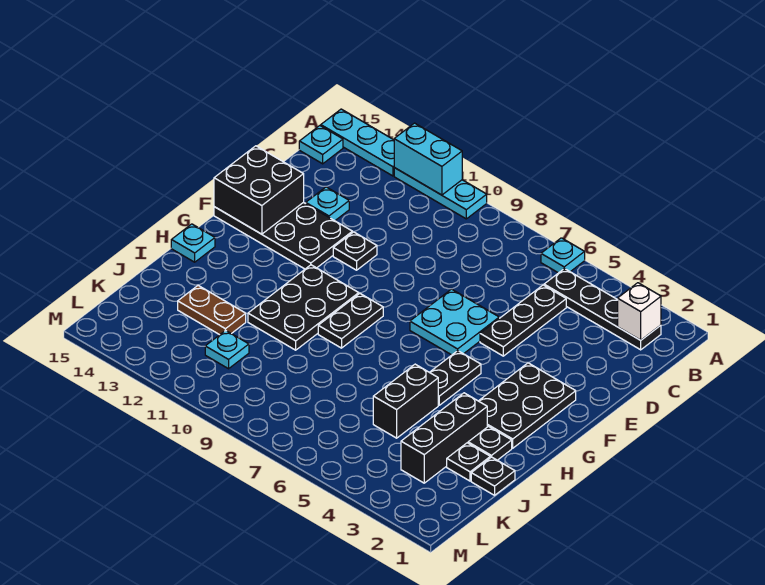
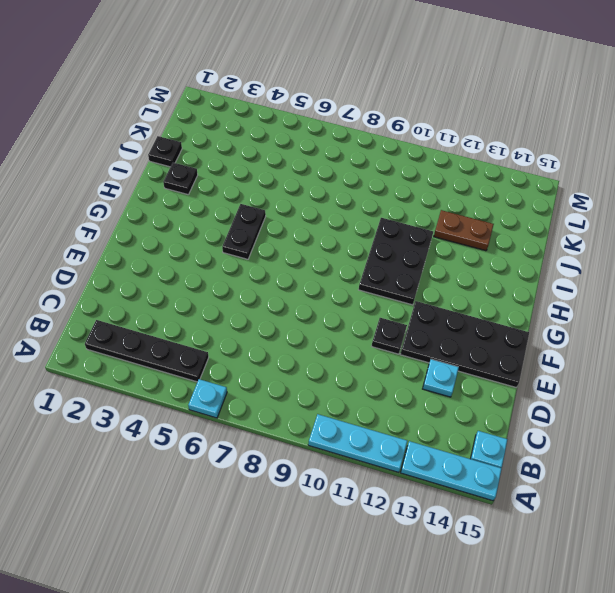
none -> black plate C5:E5 level 1
none -> cyan plate E6:F7 level 1
none -> black plate F2:H3 level 1

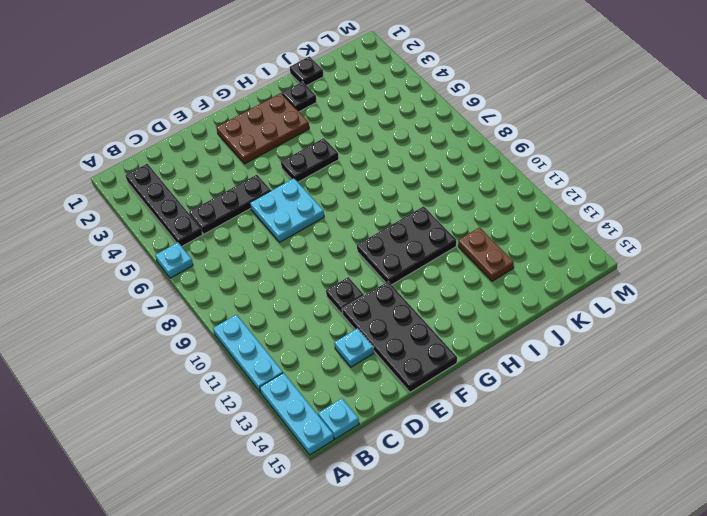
brown plate F2:H3 level 1 -> black plate F2:H3 level 1
none -> black plate G9:H9 level 1
none -> cyan plate H15 level 1
none -> black brick I3:K3 level 1

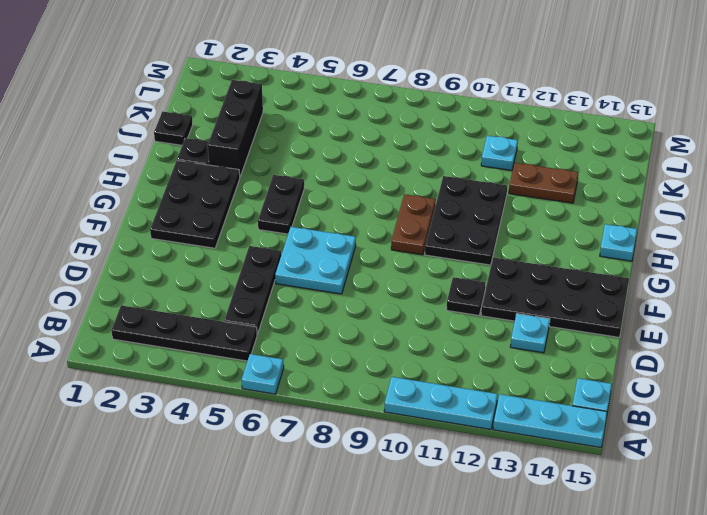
brown plate G9:H9 level 1 -> black plate G9:H9 level 1
none -> black brick I5:J5 level 1
none -> black plate J2 level 1
none -> cyan brick A11:A12 level 2

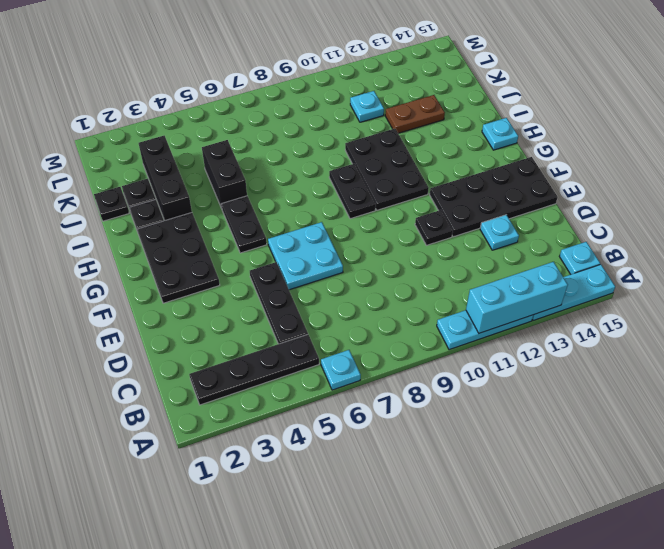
cyan brick A11:A13 level 2 -> cyan brick A11:A12 level 2
none -> white brick B2 level 2
none -> black brick E14:F15 level 2

